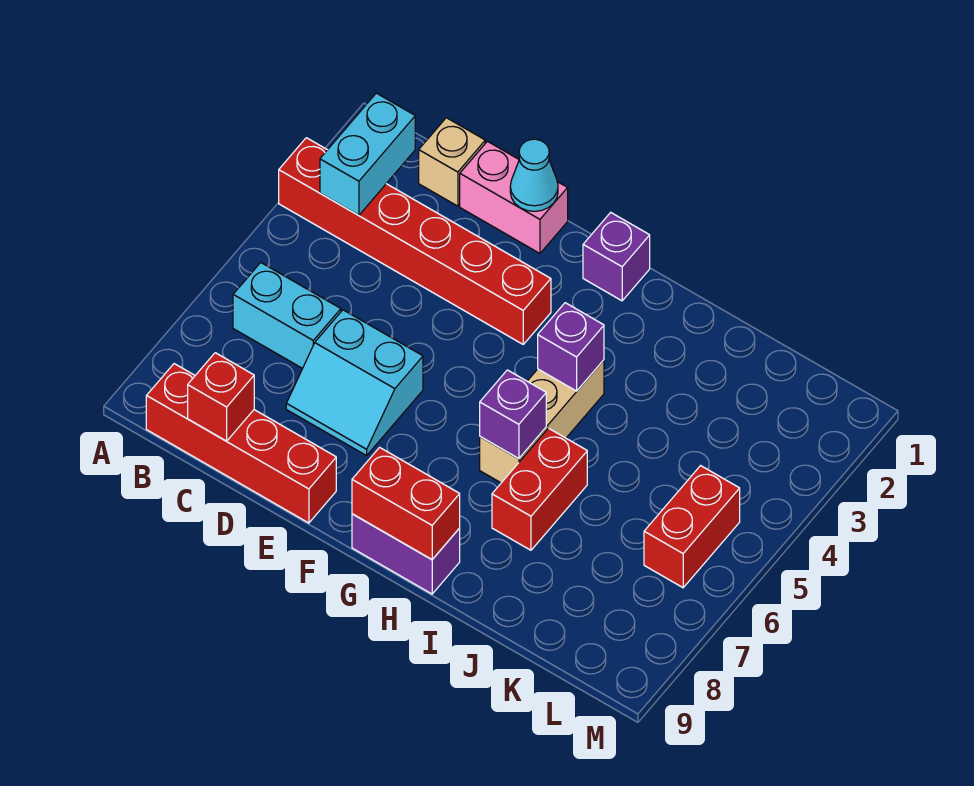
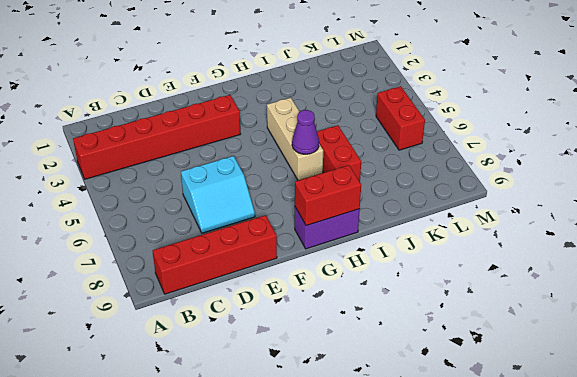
purple cone H6 level 2 -> purple brick H6 level 2
none -> cyan brick B6:C6 level 1
none -> tan brick C1 level 1
none -> pink brick D1:E1 level 1

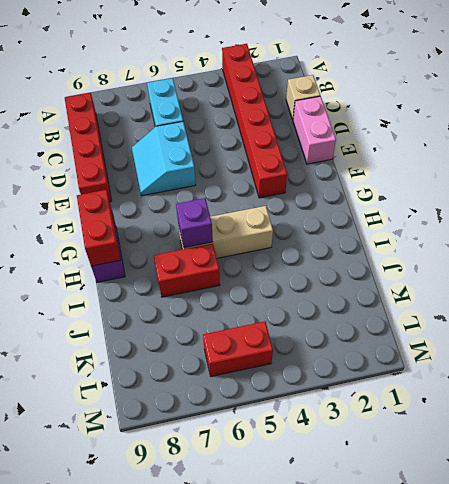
none -> purple brick G1 level 1
none -> cyan brick B2:B3 level 2
none -> red brick C9 level 2

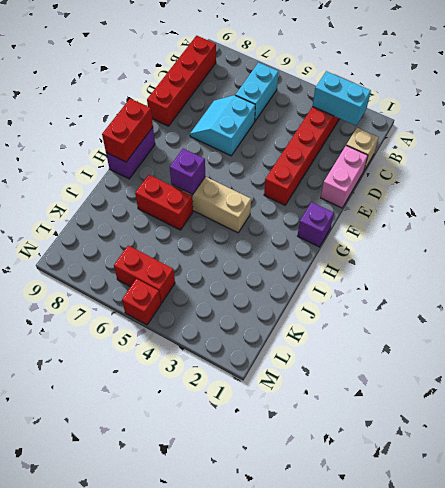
red brick M5 level 1 -> red brick C9 level 2
none -> cyan cone E1 level 2
none -> purple brick H4 level 2

